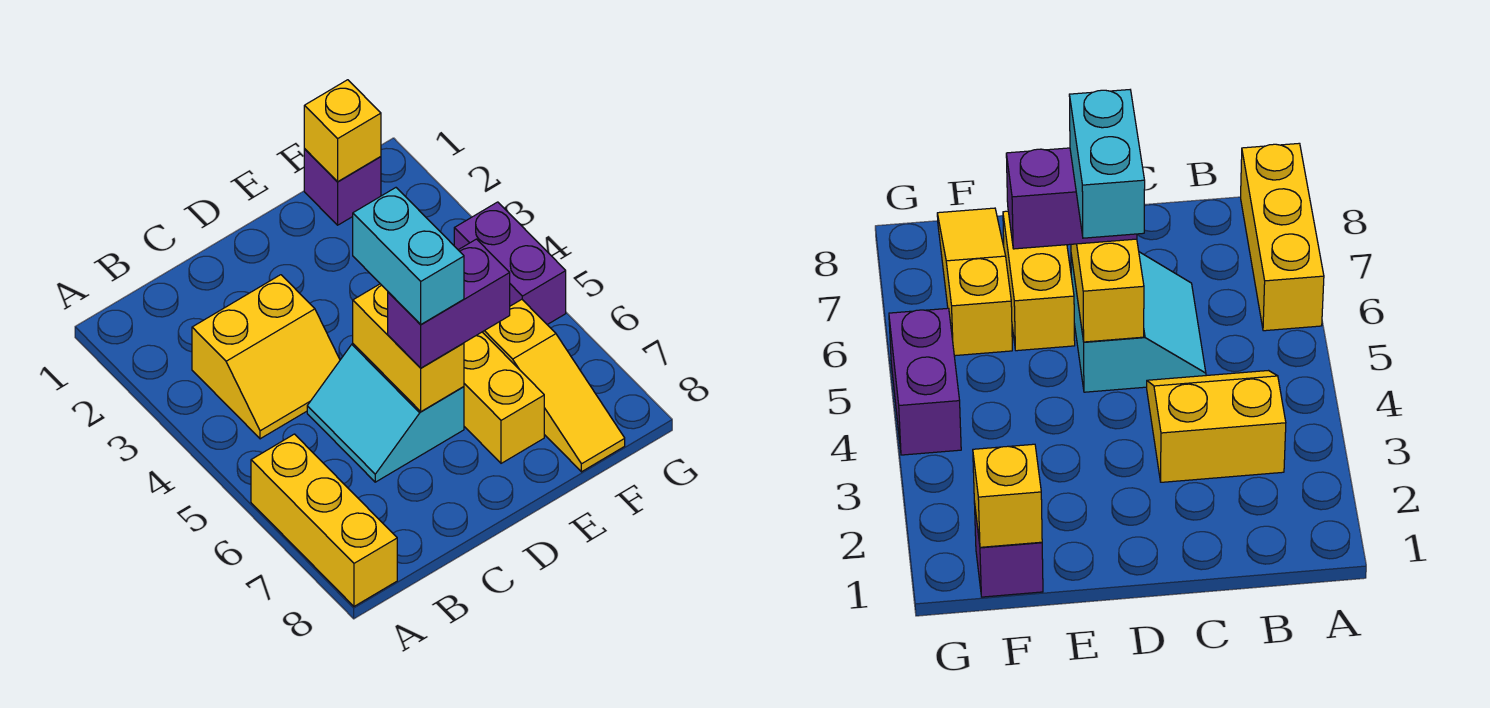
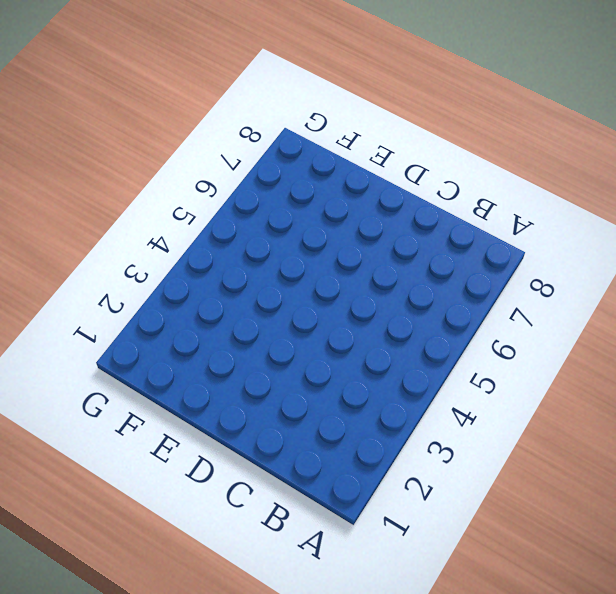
none -> yellow brick A6:A8 level 1
none -> yellow slope B3:C4 level 1 top 3

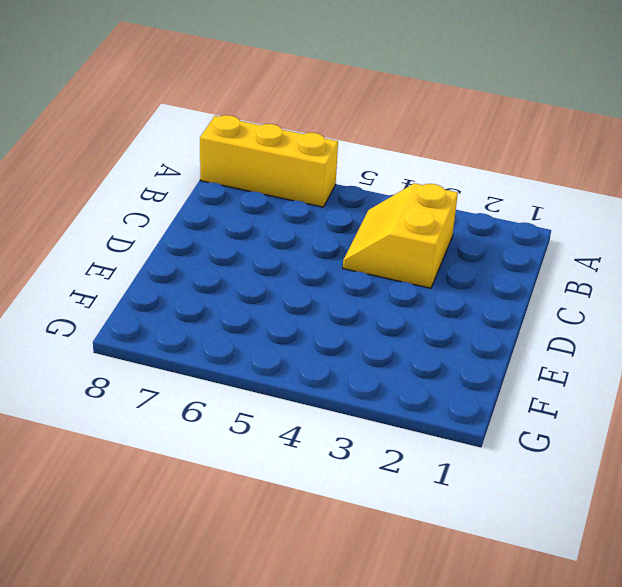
none -> cyan slope C5:D6 level 1 top D
none -> yellow brick E6:E7 level 1

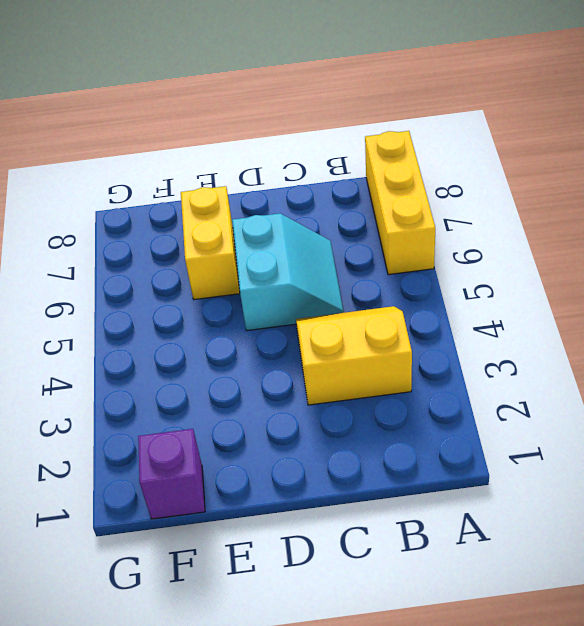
none -> yellow slope F6:F8 level 1 top 6
none -> purple brick G4:G5 level 1

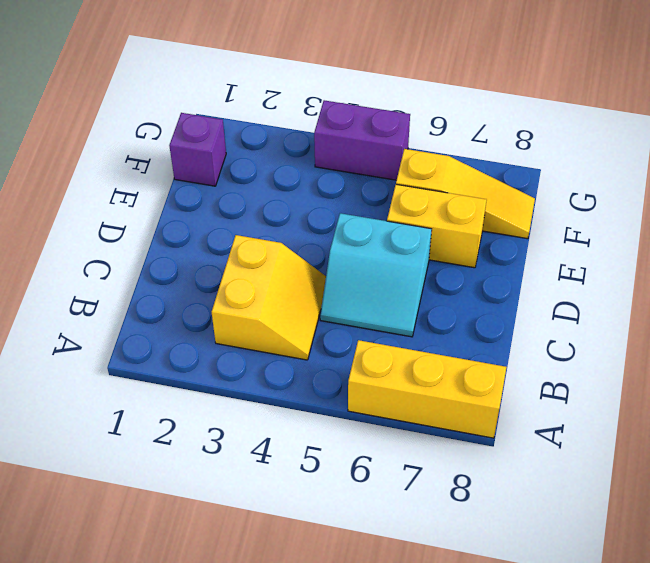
none -> yellow brick D5:D6 level 2
none -> yellow brick F1 level 2

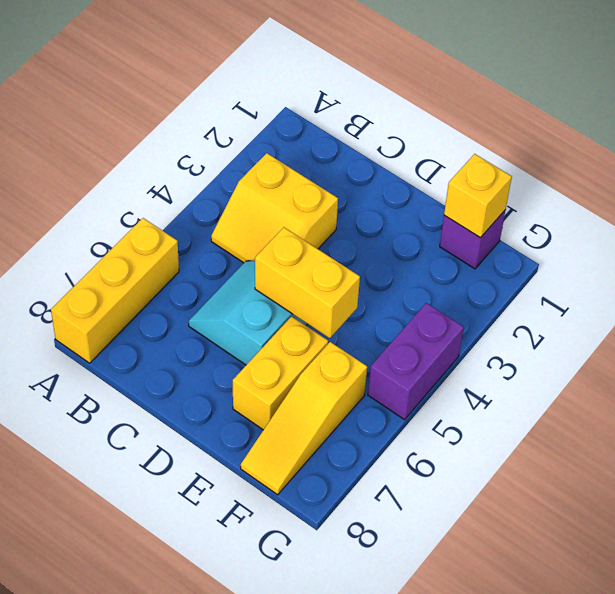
yellow brick D5:E5 level 2 -> yellow brick D5:D6 level 2
none -> purple brick D6:E6 level 3
none -> cyan brick D5:D6 level 4

